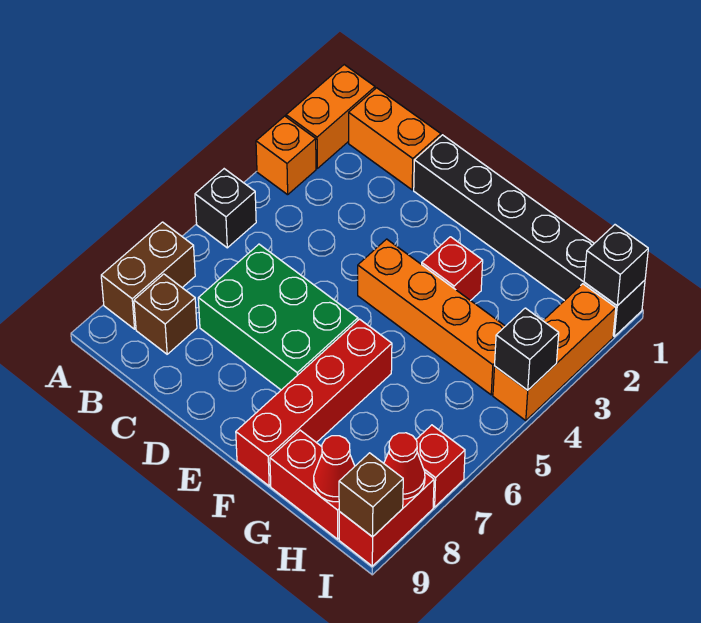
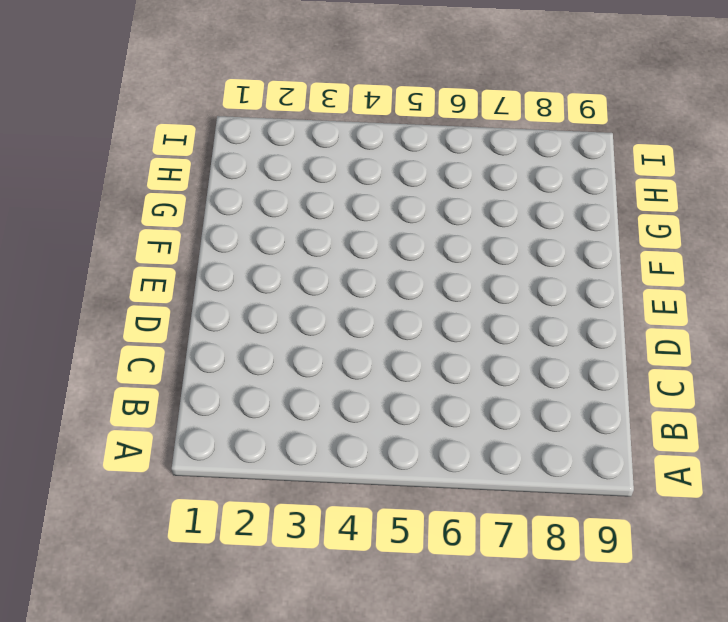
none -> orange brick A1:A2 level 1
none -> orange brick A3 level 1
none -> black brick A5 level 1

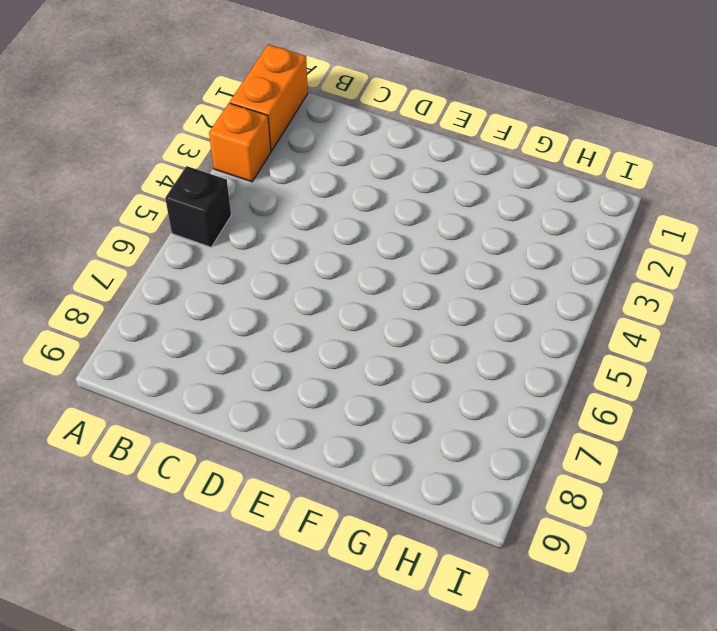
none -> brown brick A7:A8 level 1
none -> orange brick B1:C1 level 1
none -> brown brick B8 level 1

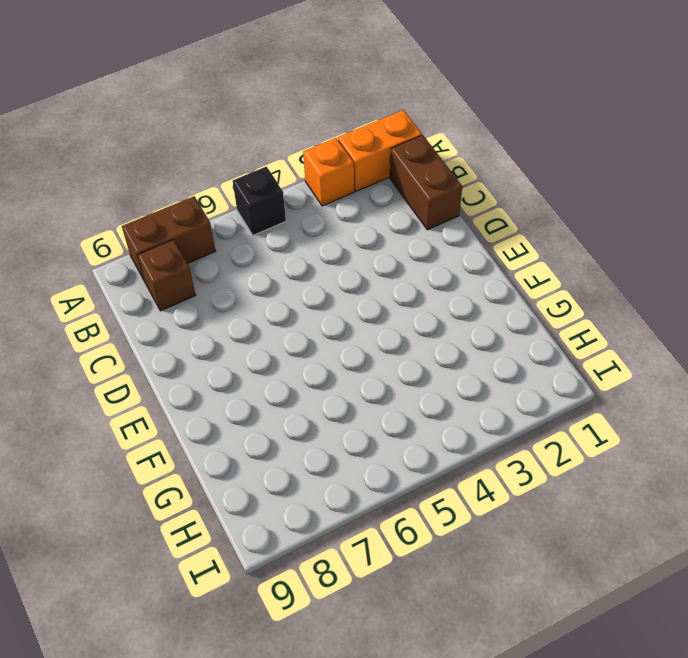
brown brick B1:C1 level 1 -> orange brick B1:C1 level 1
none -> green brick C6:E7 level 1
none -> black brick D1:I1 level 1
none -> orange brick E4:H4 level 1

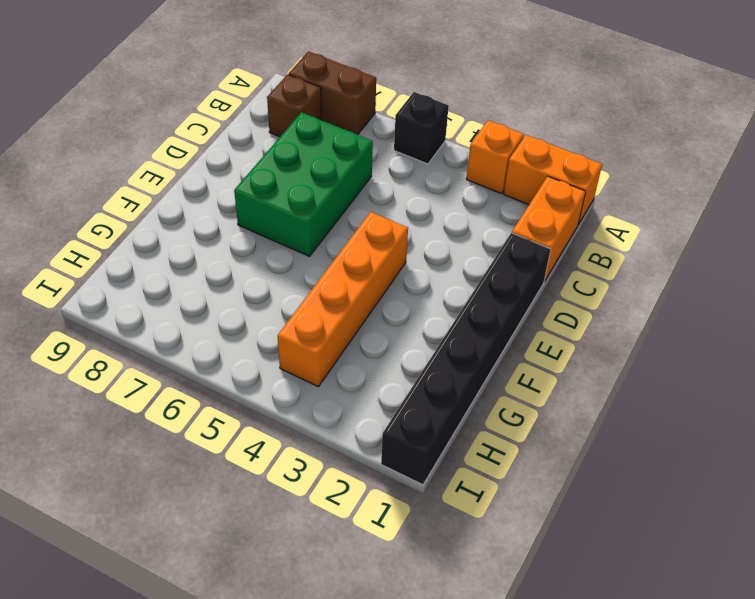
none -> red brick F3 level 1
none -> red brick F6:F9 level 1
none -> red brick G9:H9 level 1

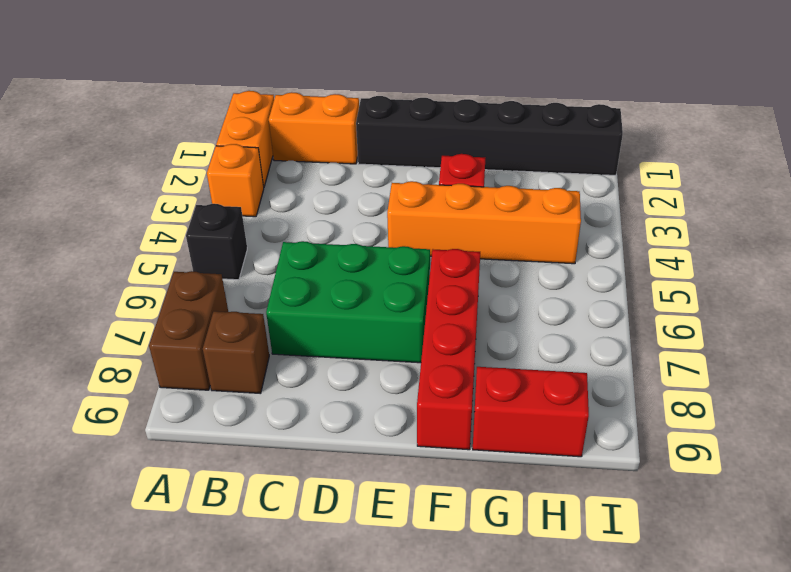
none -> orange brick I2:I4 level 1
none -> red brick I7 level 1
none -> red brick I8:I9 level 1

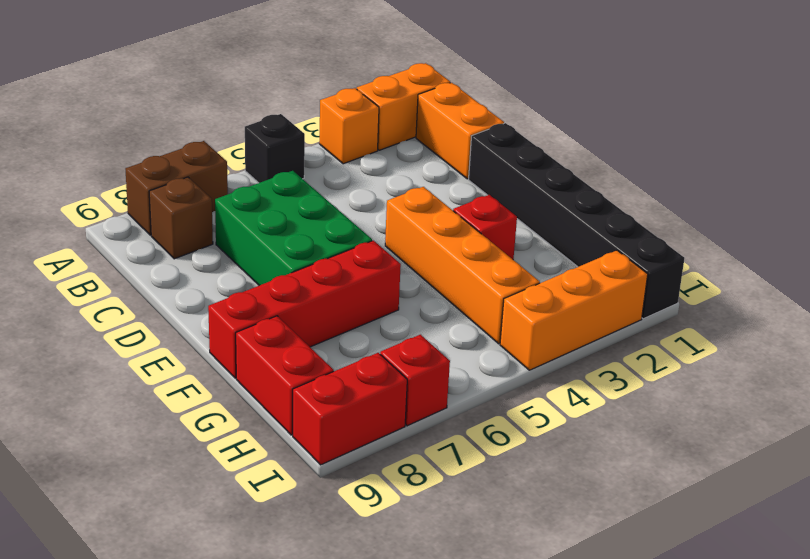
none -> red cone H9 level 2
none -> black brick I1 level 2
none -> black brick I4 level 2

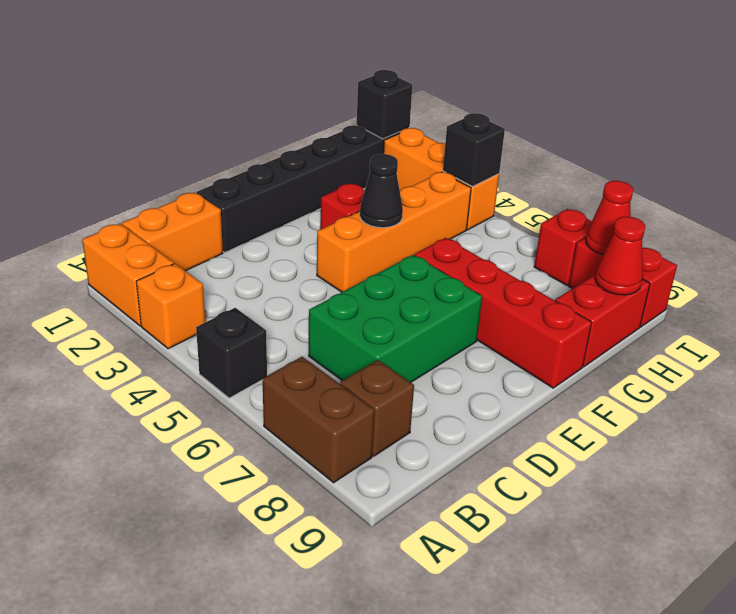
black cone F4 level 2 -> none
none -> brown brick I9 level 2

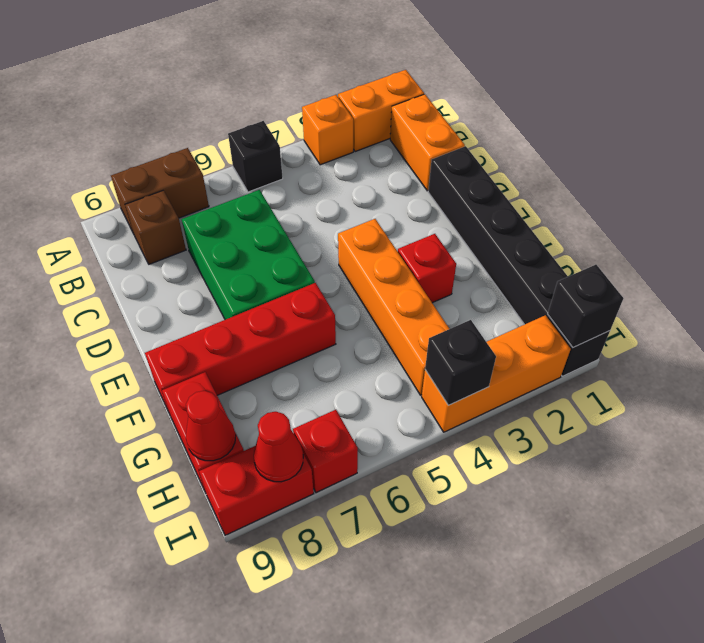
none -> brown brick I9 level 2

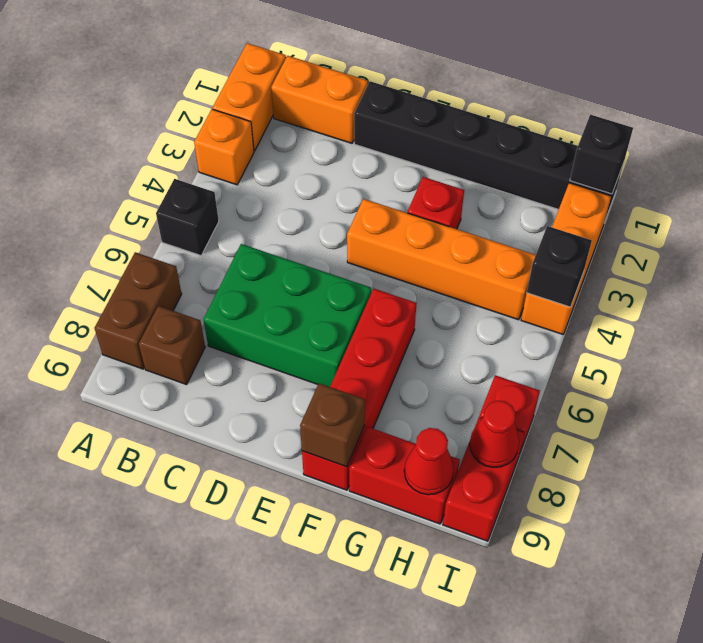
brown brick F9 level 2 -> brown brick I9 level 2

